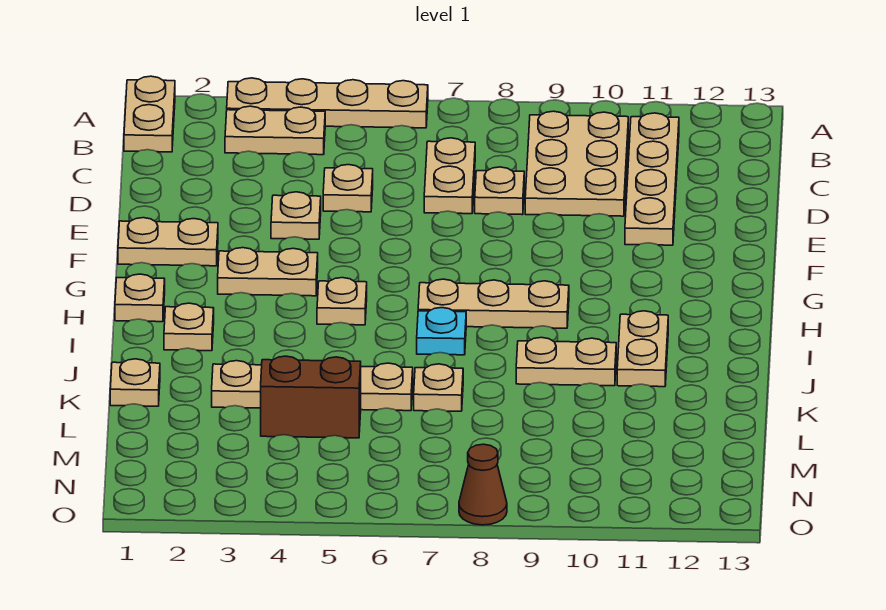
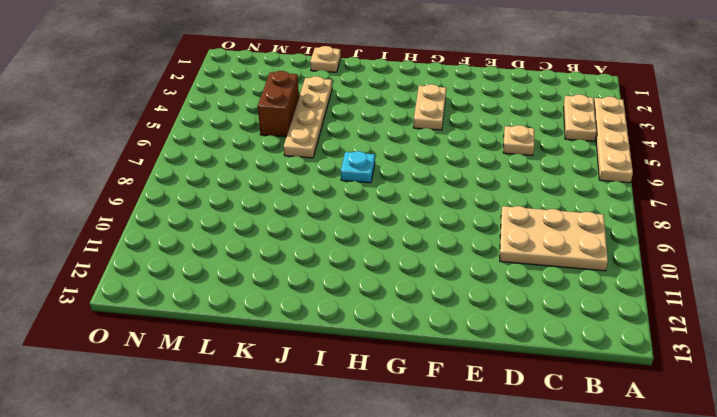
none -> tan plate A1:B1 level 1
none -> tan plate B11:E11 level 1
none -> tan plate C7:D7 level 1

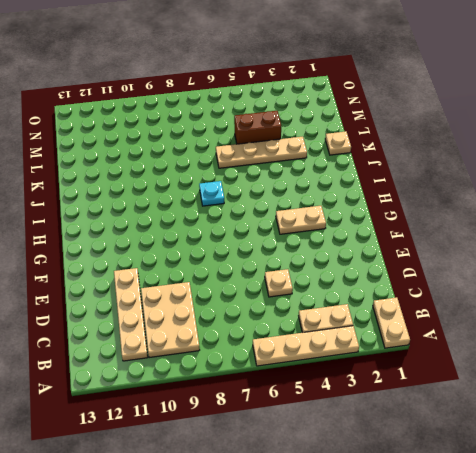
none -> tan plate C7:D7 level 1
none -> tan plate D8 level 1
none -> tan plate E4 level 1

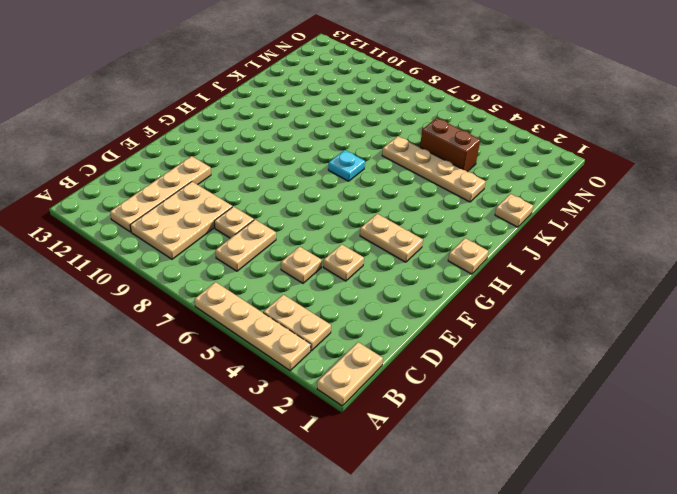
none -> tan plate F1:F2 level 1
none -> tan plate H5 level 1
none -> tan plate H7:H9 level 1

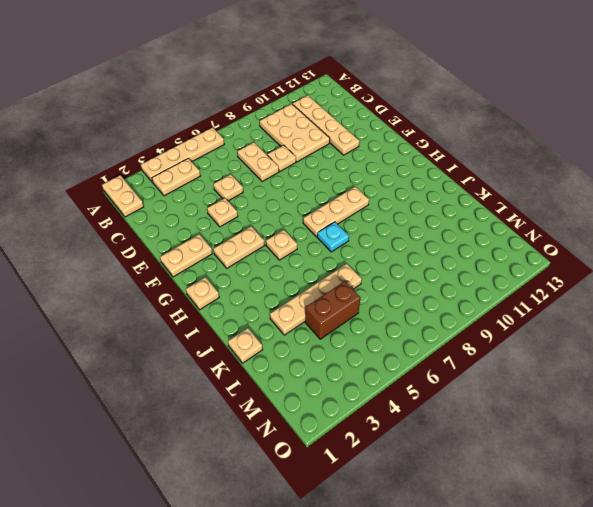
none -> tan plate I2 level 1
none -> tan plate I11:J11 level 1
none -> tan plate J9:J10 level 1

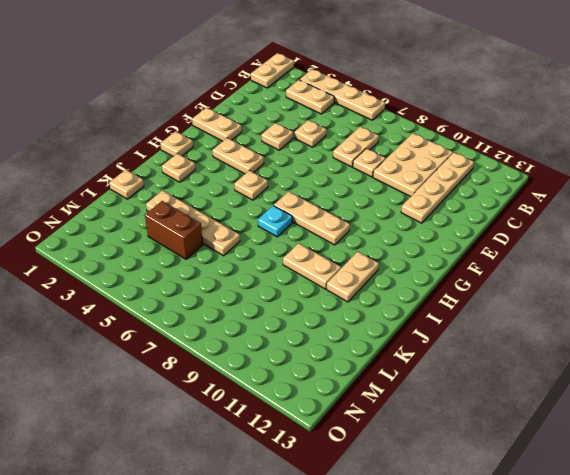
none -> tan plate K7 level 1
none -> brown cone O8 level 1

